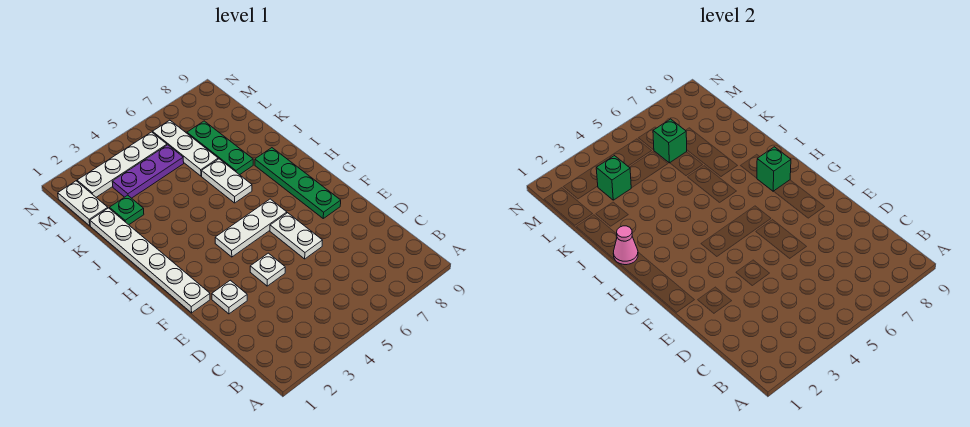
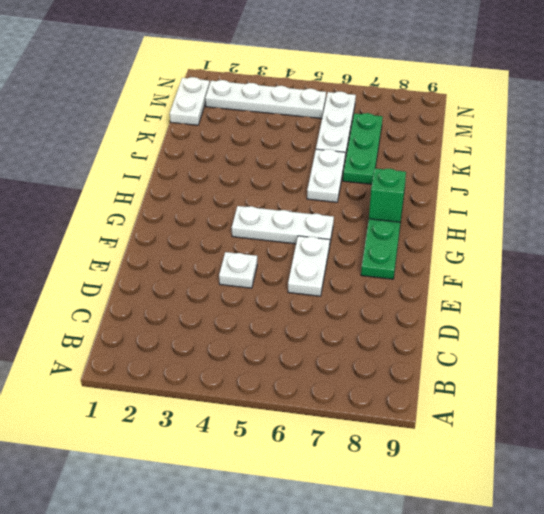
none -> white plate E2 level 1
none -> white plate F1:K1 level 1
none -> green plate K2 level 1

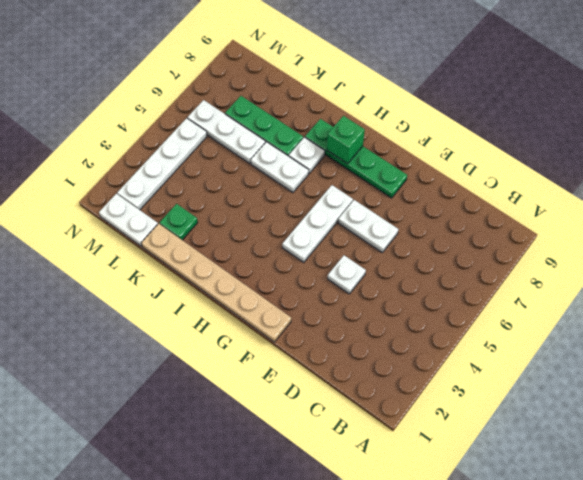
tan plate F1:K1 level 1 -> white plate F1:K1 level 1
white plate I7 level 1 -> white plate E2 level 1
none -> purple plate L3:L5 level 1
none -> pink cone I1 level 2
none -> green brick L3 level 2

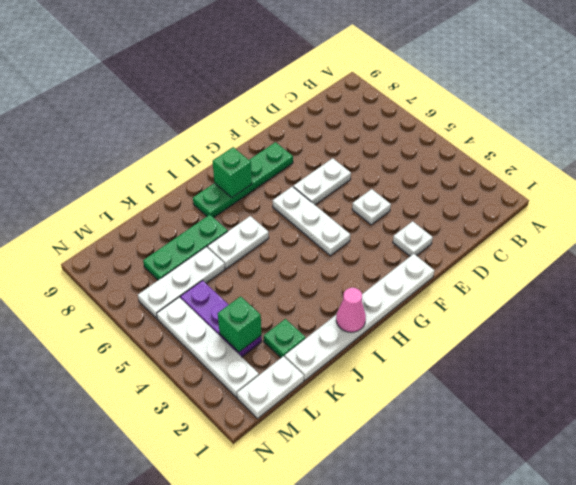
none -> green brick L6 level 2

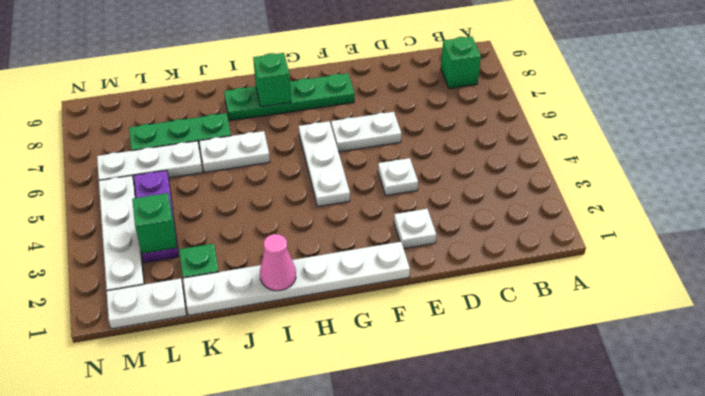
green brick B8 level 1 -> green brick L6 level 2

